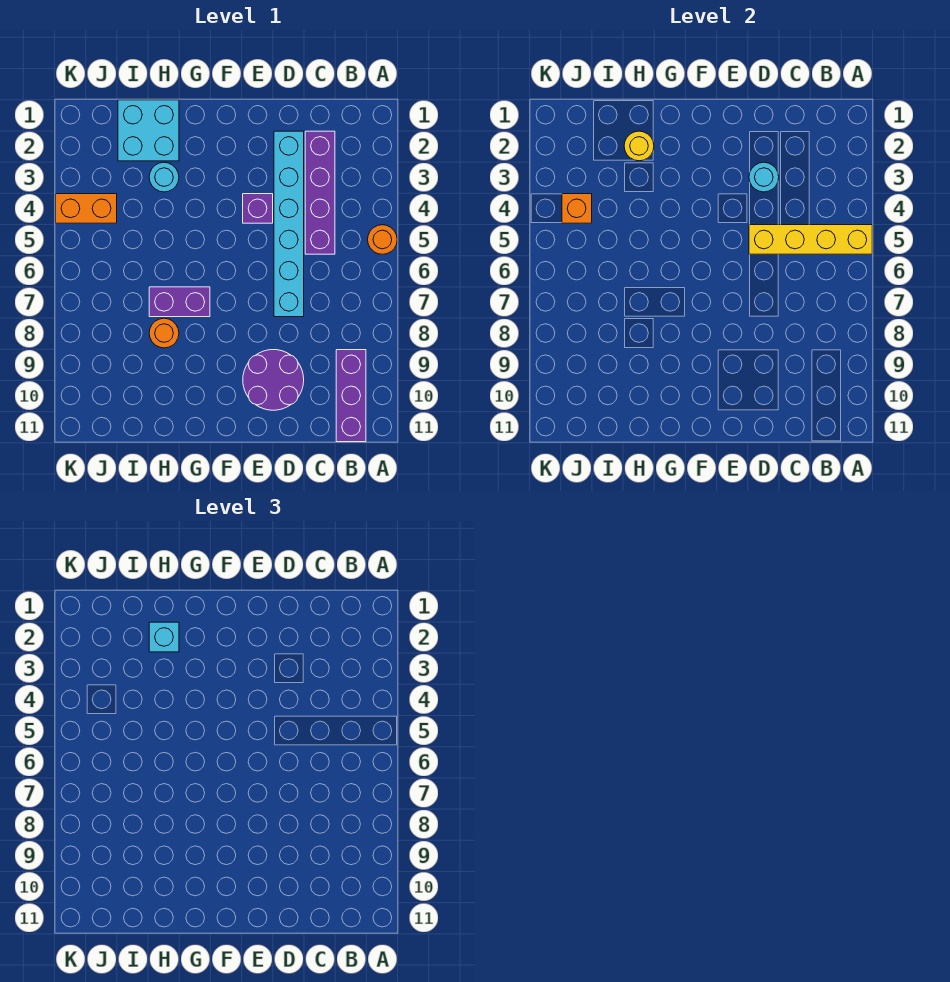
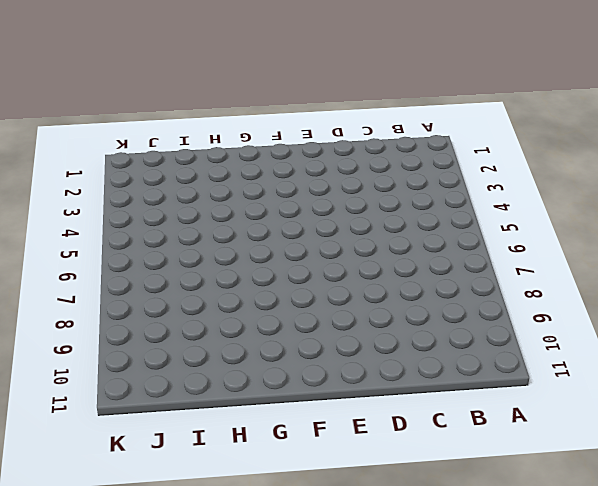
none -> orange round brick A5 level 1
none -> purple brick B9:B11 level 1
none -> purple brick C2:C5 level 1

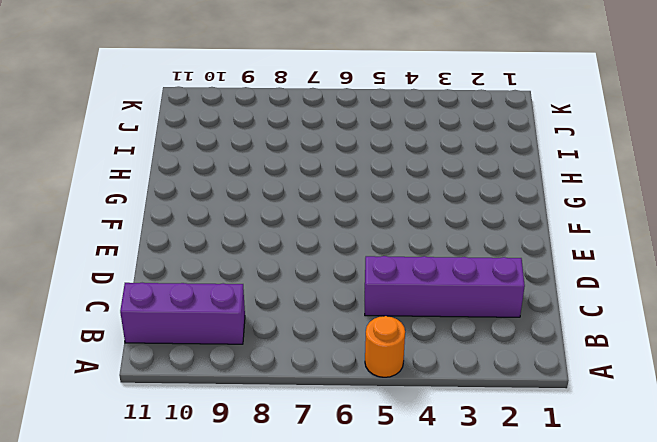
none -> cyan brick D2:D7 level 1
none -> purple round brick D9:E10 level 1
none -> purple brick E4 level 1

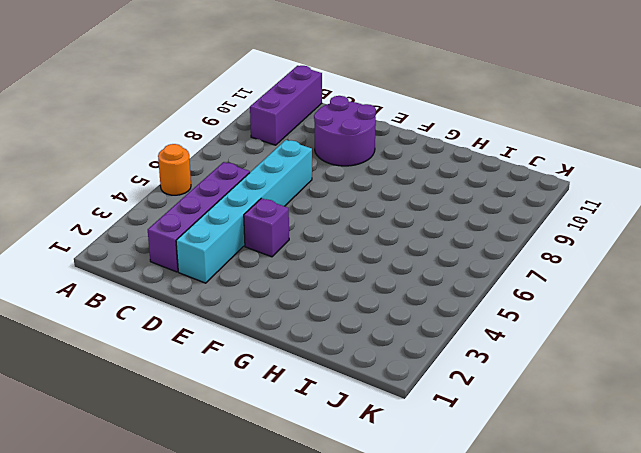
none -> purple brick G7:H7 level 1
none -> cyan brick H1:I2 level 1
none -> cyan round brick H3 level 1

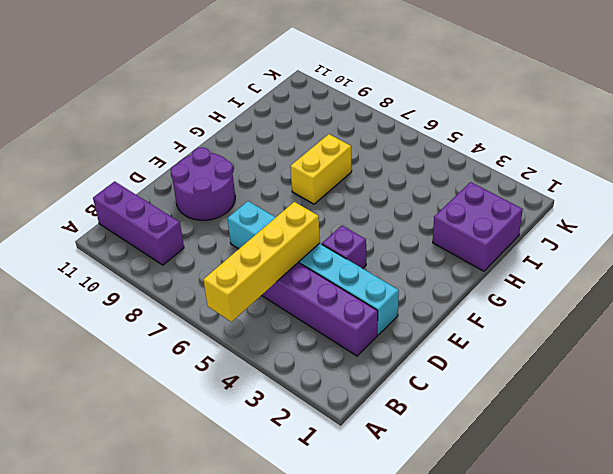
yellow brick G7:H7 level 1 -> purple brick G7:H7 level 1
purple brick H1:I2 level 1 -> cyan brick H1:I2 level 1
none -> orange round brick A5 level 1
none -> cyan round brick H3 level 1
none -> orange round brick H8 level 1

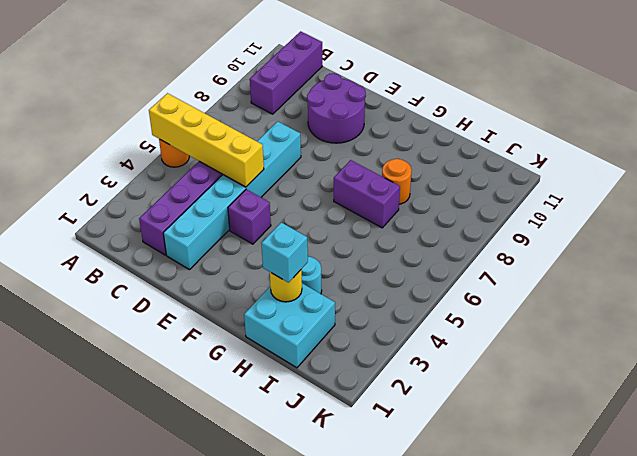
none -> orange brick J4:K4 level 1
none -> cyan round brick D3 level 2
none -> orange brick J4 level 2

